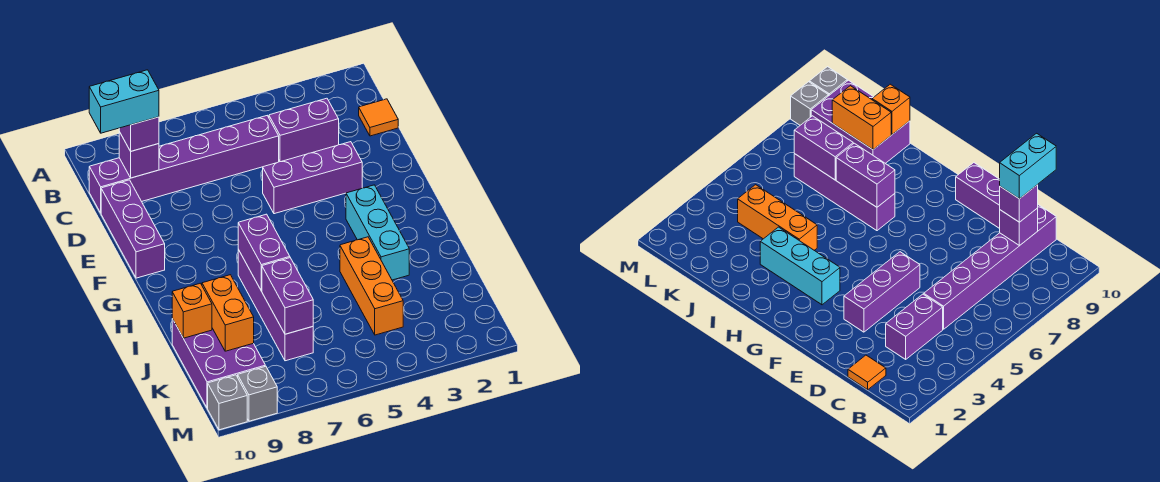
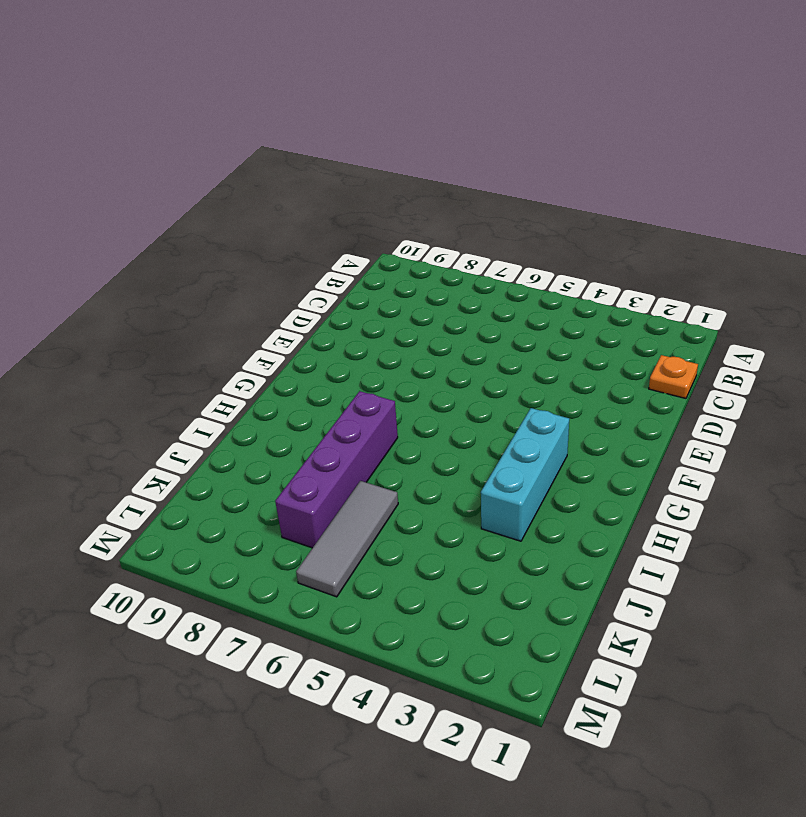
orange plate C1 level 1 -> orange tile C1 level 1
grey tile J6:L6 level 1 -> none
none -> purple brick C3:C4 level 1
none -> purple brick C5:C10 level 1
none -> purple brick D10:F10 level 1

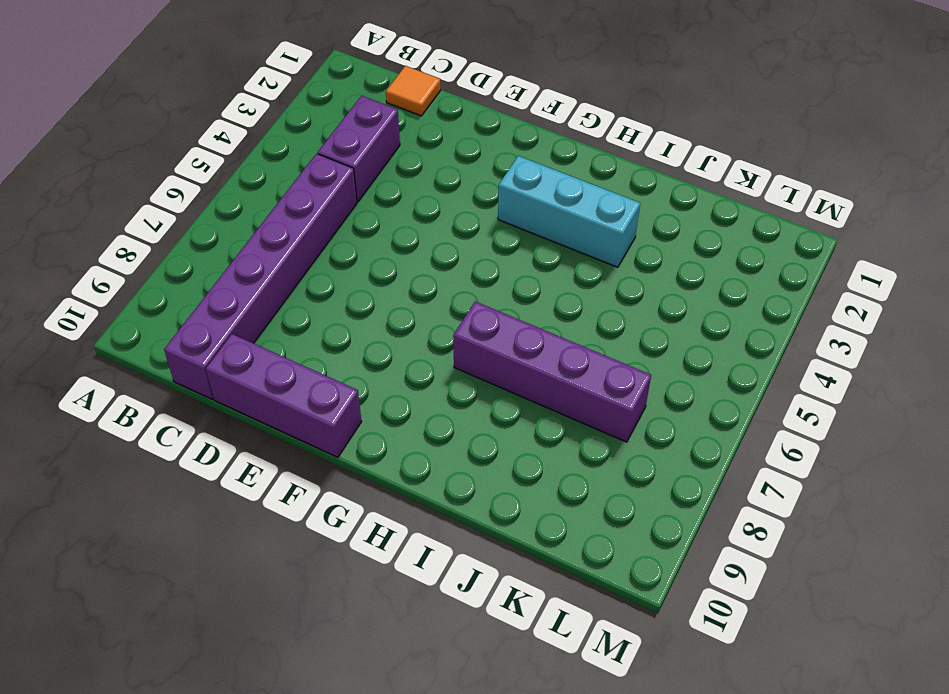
none -> purple brick E3:E5 level 1
none -> orange brick I4:K4 level 1
none -> purple brick J9:L10 level 1

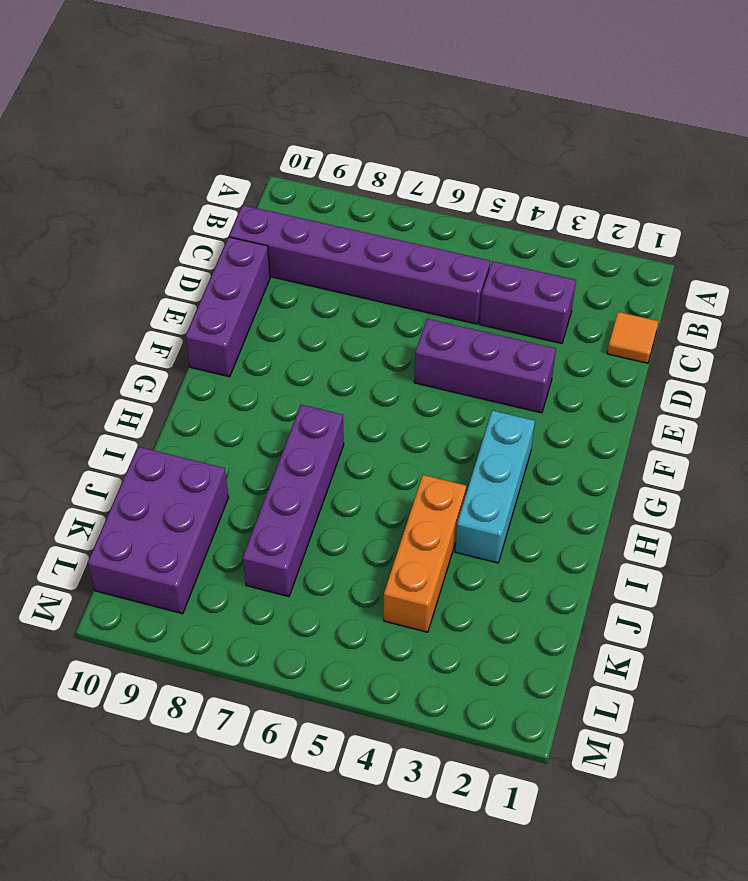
none -> grey brick M9 level 1
none -> grey brick M10 level 1
none -> purple brick C9 level 2

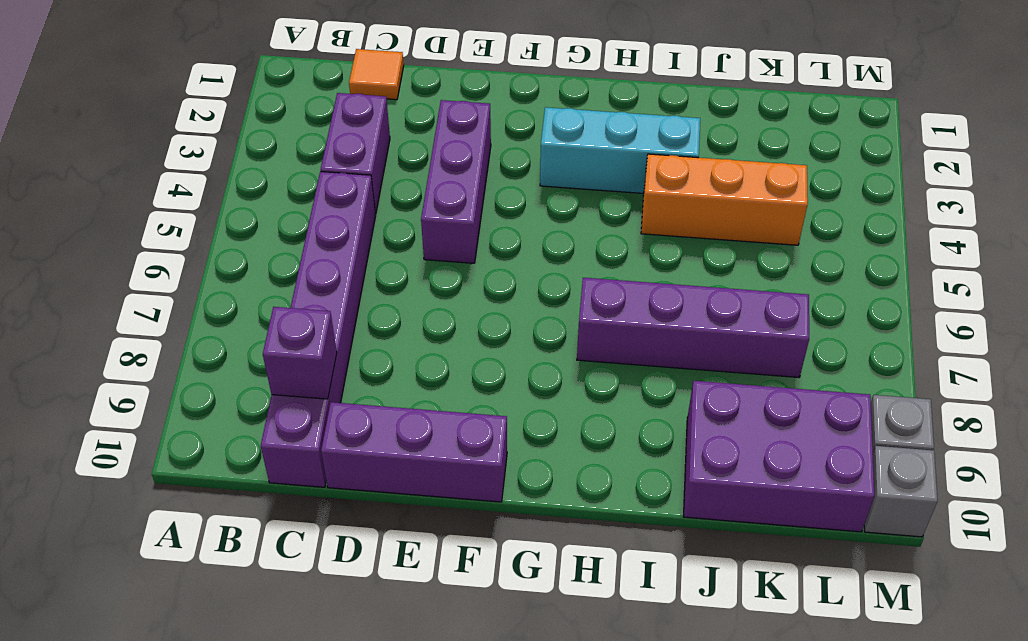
none -> purple brick H7:I7 level 2
none -> purple brick J7:K7 level 2
none -> orange brick J9:K9 level 2

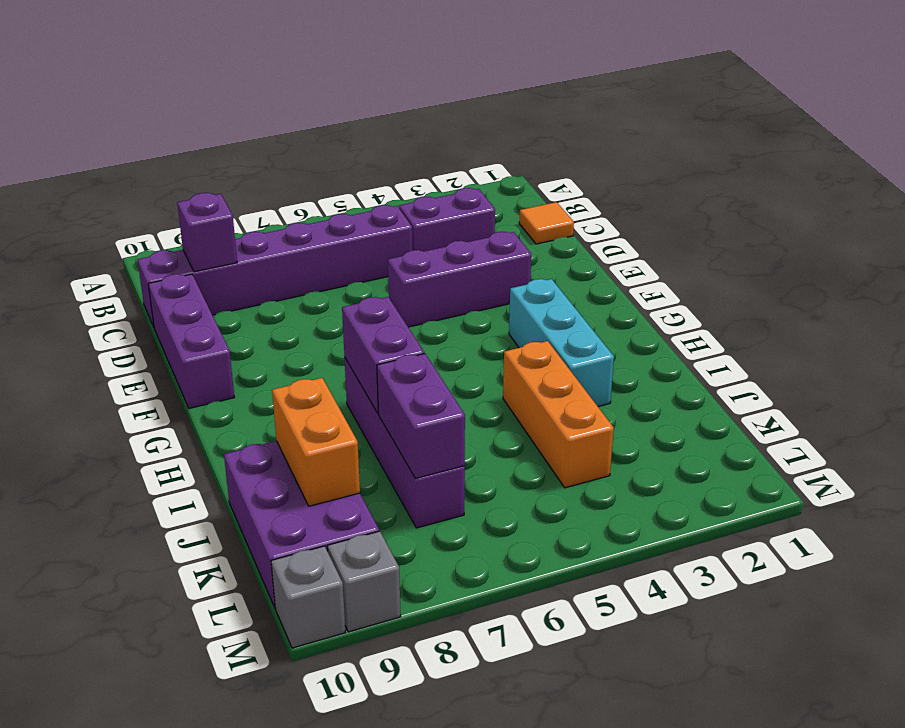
none -> orange brick J10 level 2
none -> purple brick C9 level 3
none -> cyan brick C9:C10 level 4

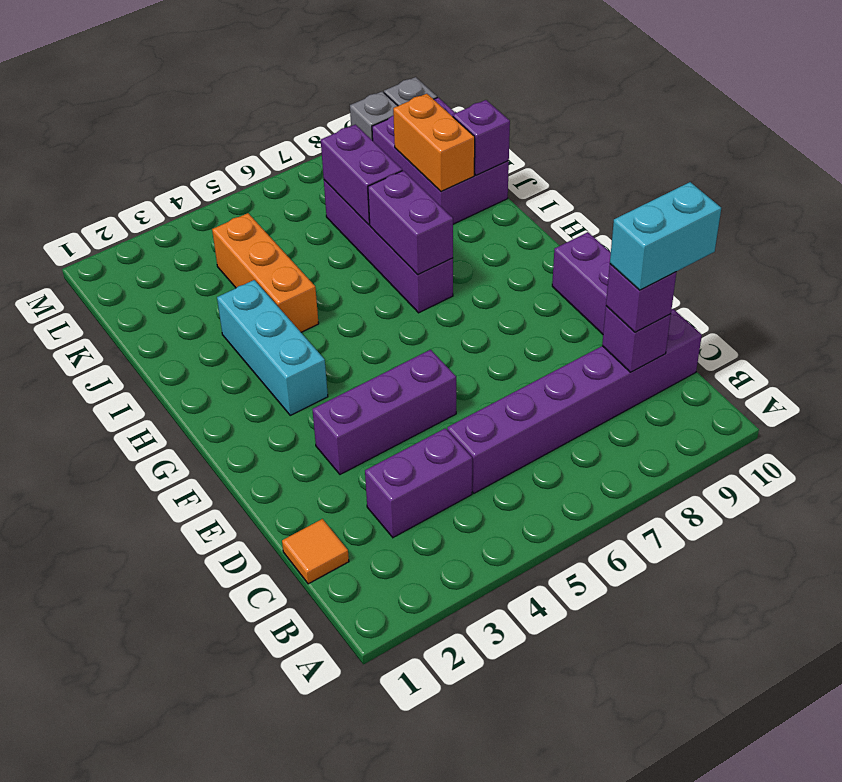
purple brick J10 level 2 -> orange brick J10 level 2

